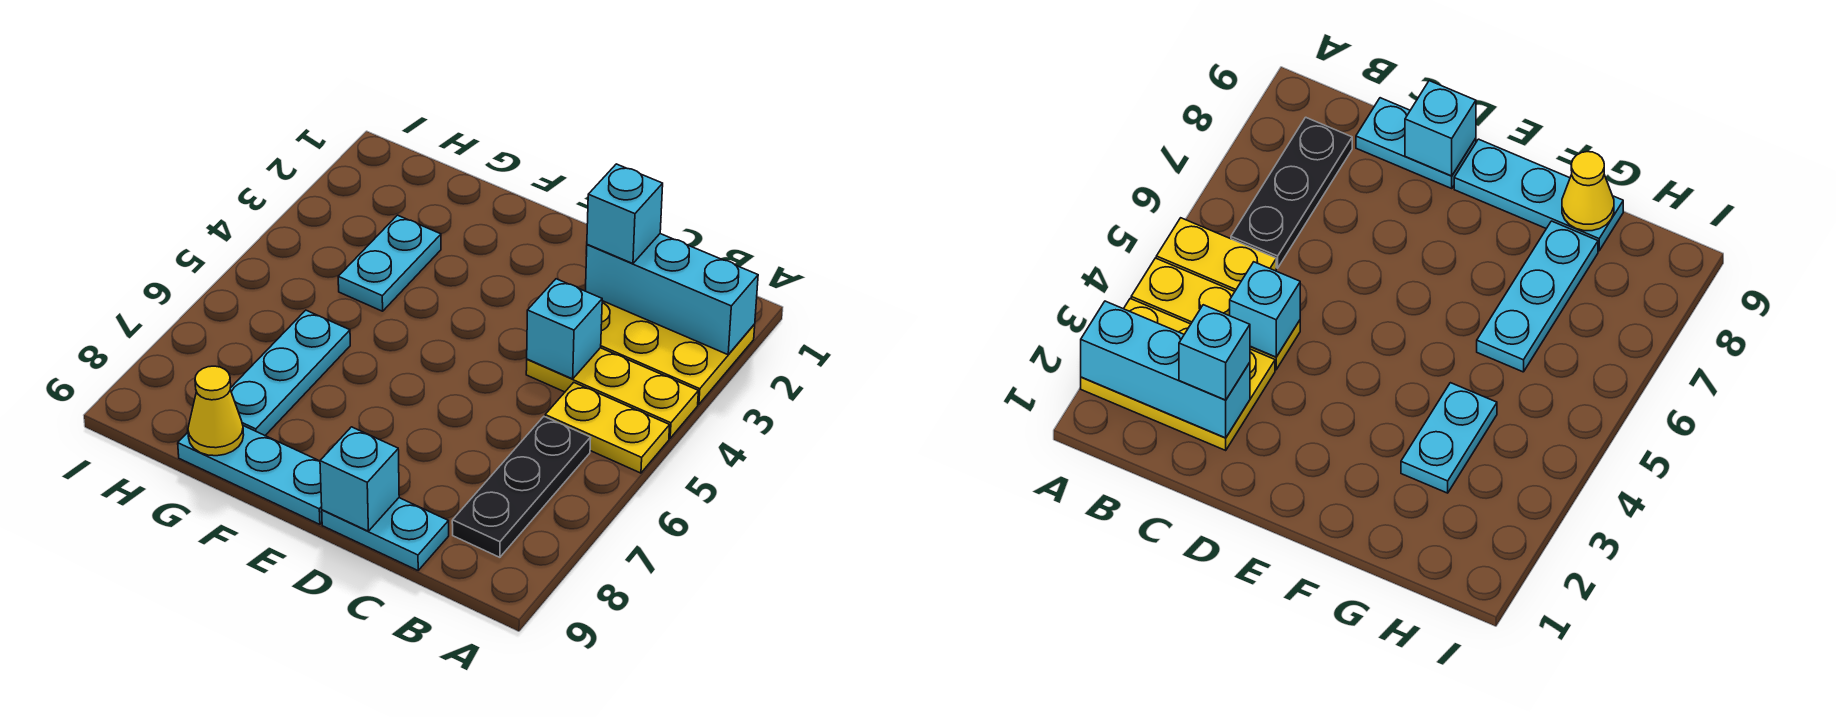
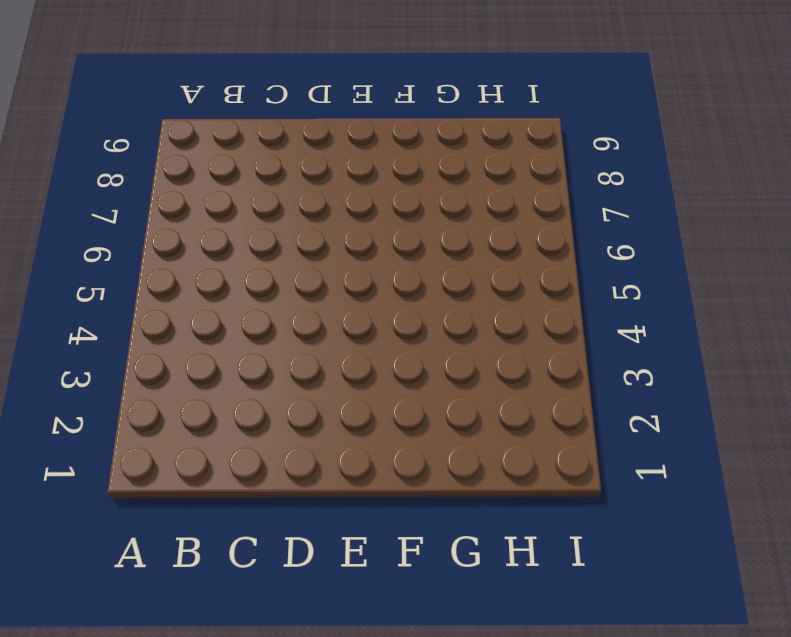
none -> yellow plate A2:C3 level 1
none -> yellow plate A4:C4 level 1
none -> yellow plate A5:B5 level 1

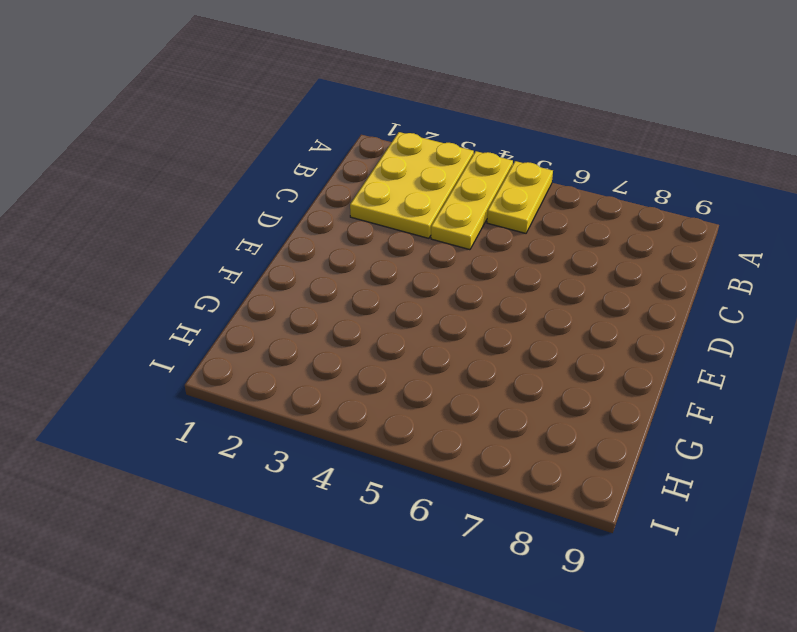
none -> black plate B6:B8 level 1
none -> cyan plate C9:D9 level 1
none -> cyan plate E9:G9 level 1

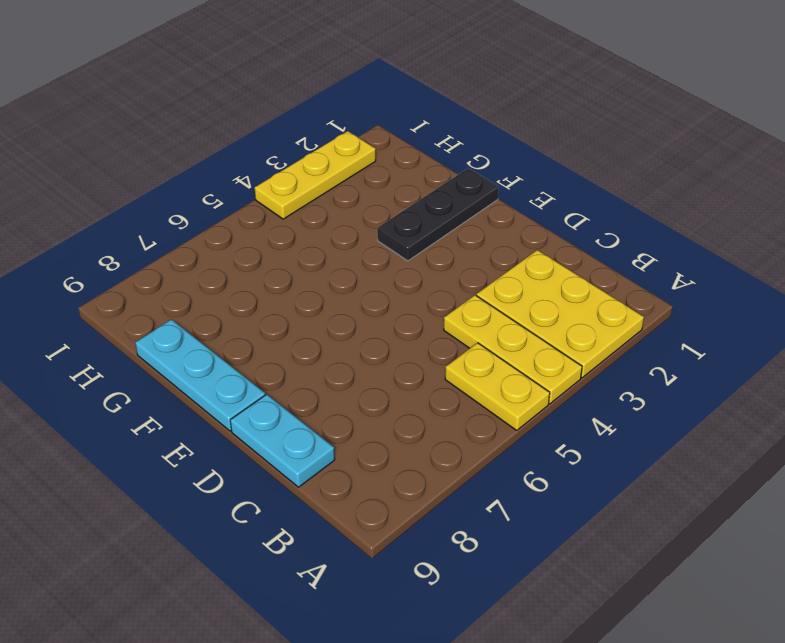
black plate F1:F3 level 1 -> black plate B6:B8 level 1
yellow plate I2:I4 level 1 -> none
none -> cyan plate G3:G4 level 1
none -> cyan plate G6:G8 level 1
none -> cyan brick A2:C2 level 2

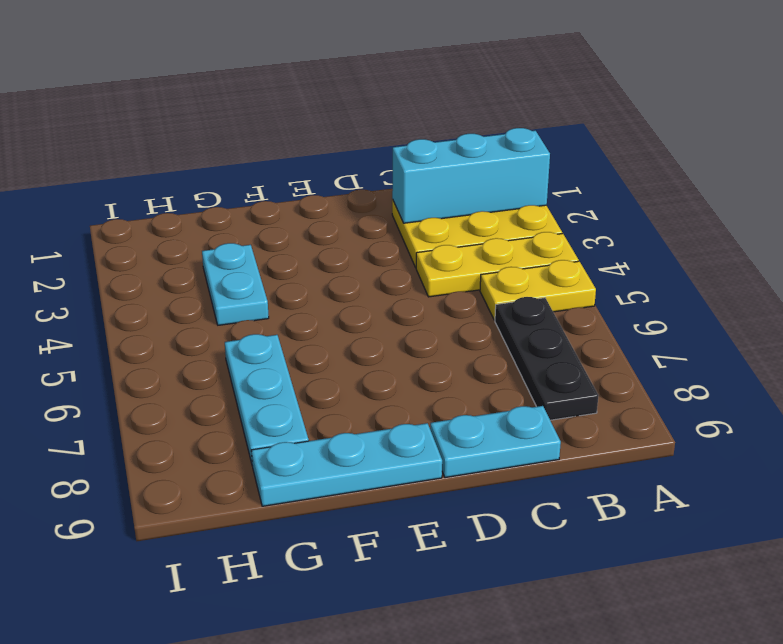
none -> cyan brick C4 level 2
none -> cyan brick D9 level 2
none -> yellow cone G9 level 2

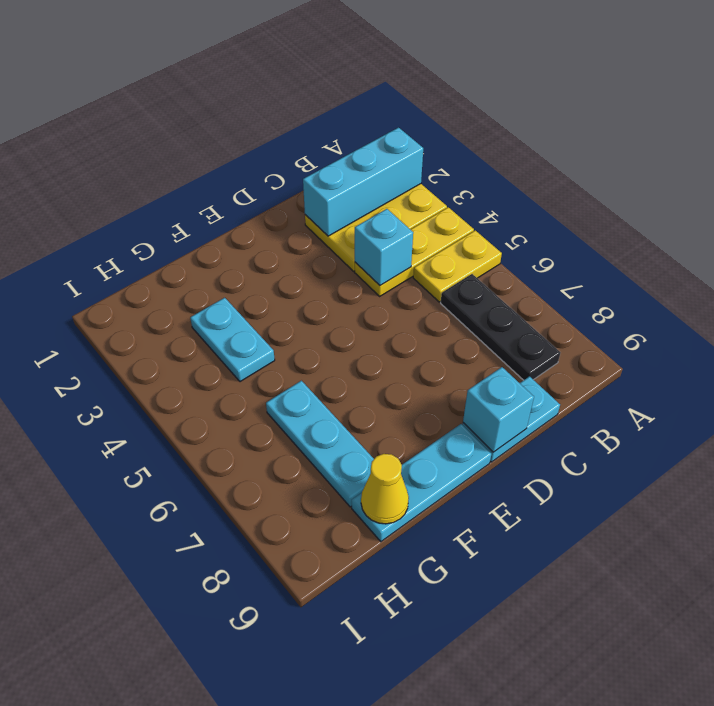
none -> cyan brick C2 level 3

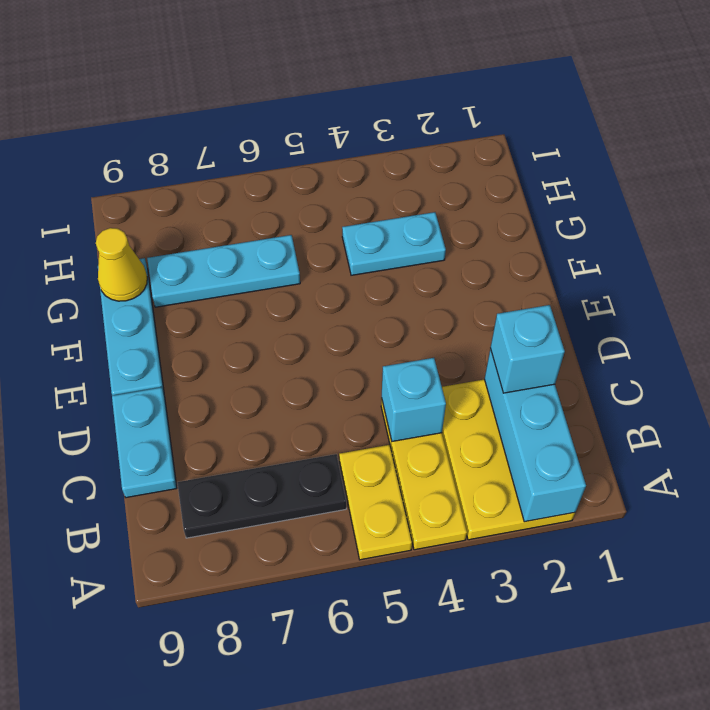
none -> cyan brick D9 level 2

